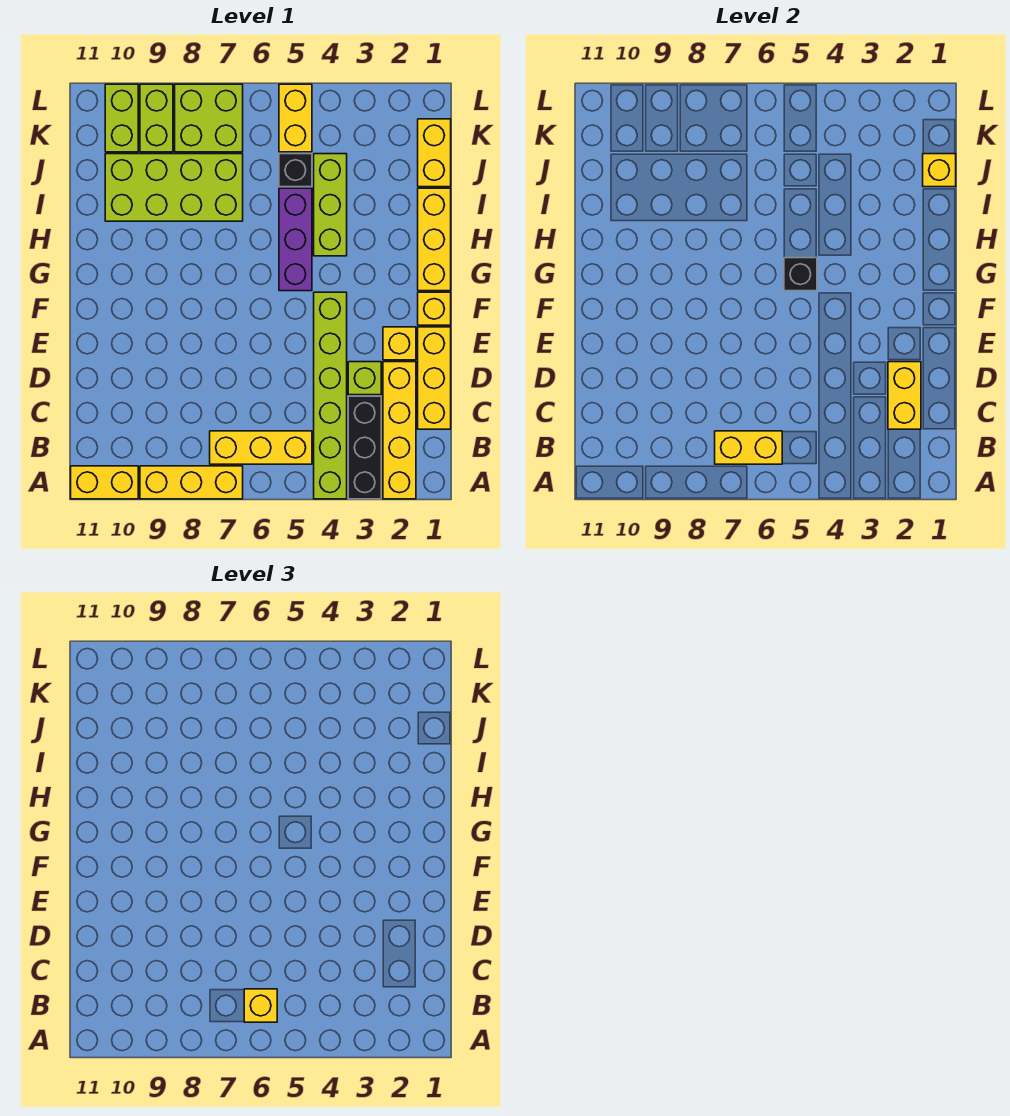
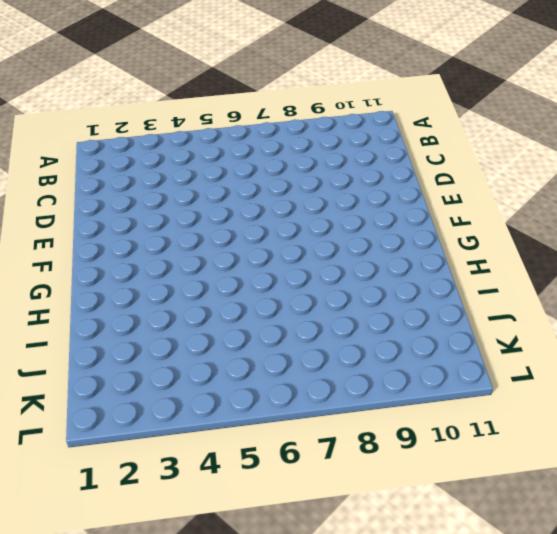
none -> yellow brick A2:D2 level 1
none -> black brick A3:C3 level 1
none -> lime brick A4:F4 level 1

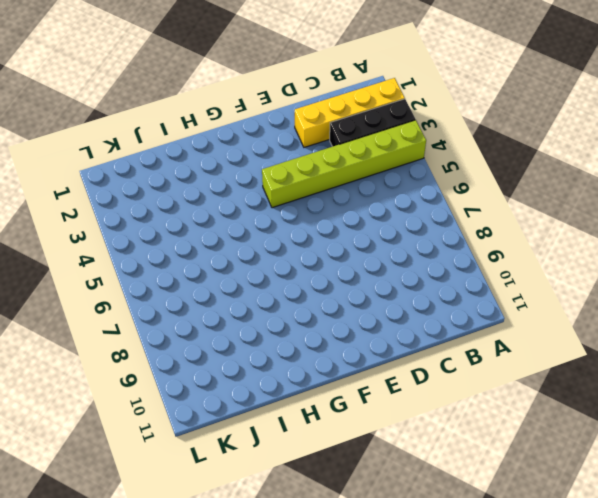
none -> yellow brick A7:A9 level 1
none -> yellow brick A10:A11 level 1
none -> yellow brick B5:B7 level 1

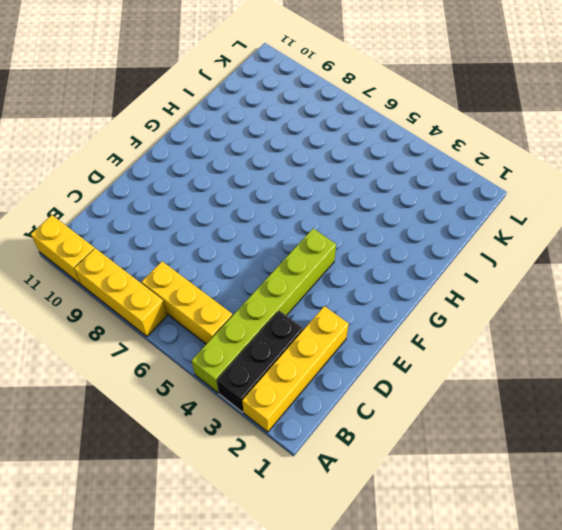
none -> yellow brick C1:E1 level 1
none -> lime brick D3 level 1
none -> yellow brick E2 level 1

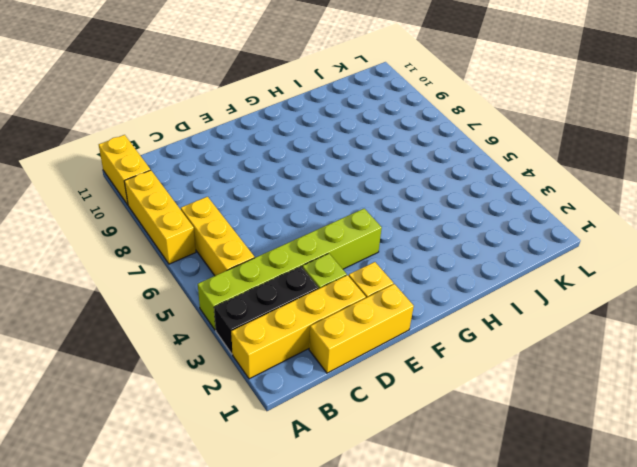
none -> yellow brick F1 level 1
none -> yellow brick G1:I1 level 1
none -> purple brick G5:I5 level 1

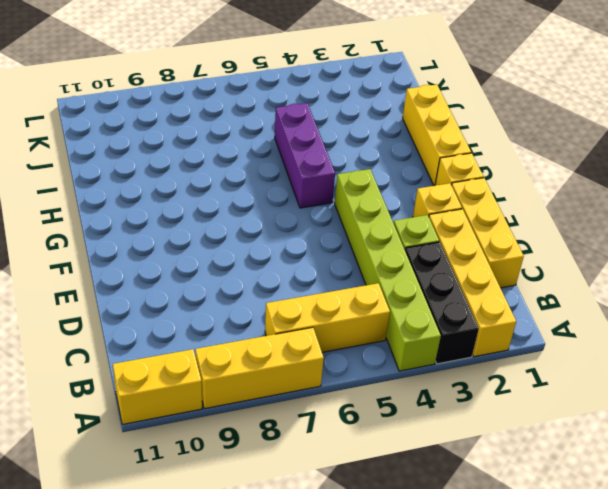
none -> lime brick H4:J4 level 1
none -> lime brick I7:J10 level 1
none -> yellow brick J1:K1 level 1

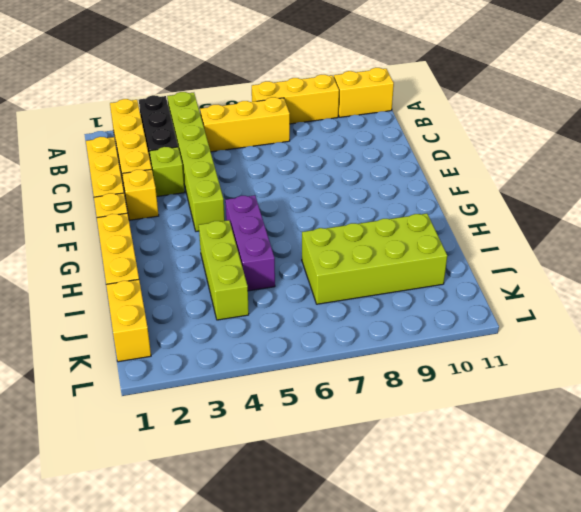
none -> black brick J5 level 1
none -> yellow brick K5:L5 level 1
none -> lime brick K7:L8 level 1

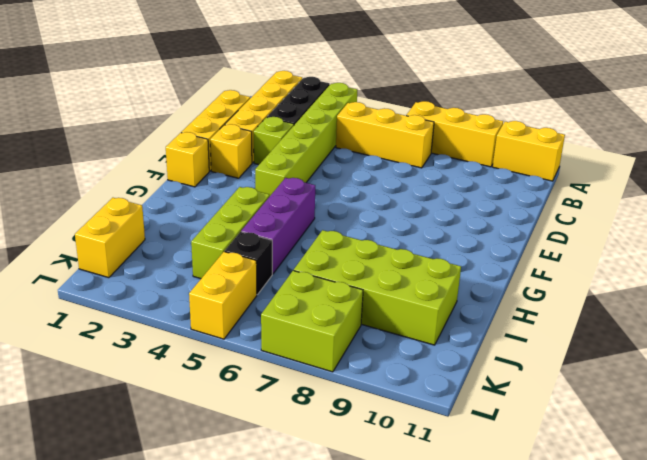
none -> yellow brick G1:I1 level 1
none -> lime brick K9:L9 level 1
none -> lime brick K10:L10 level 1

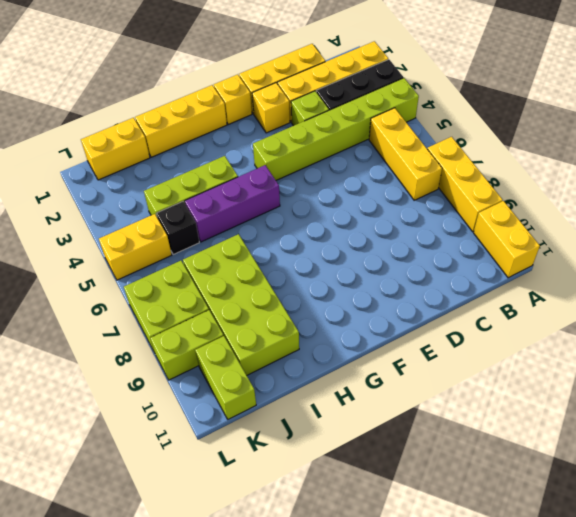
lime brick K10:K11 level 1 -> lime brick K10:L10 level 1
none -> yellow brick B6:B7 level 2
none -> yellow brick C2:D2 level 2
none -> black brick G5 level 2

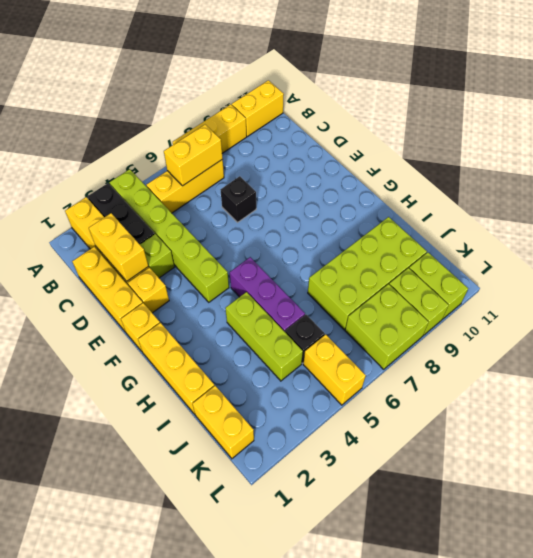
black brick D7 level 1 -> black brick G5 level 2
none -> yellow brick J1 level 2
none -> yellow brick B6 level 3

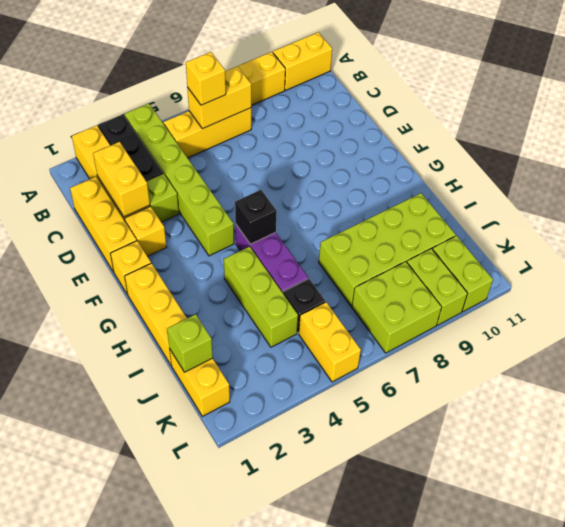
lime brick J1 level 2 -> yellow brick J1 level 2

